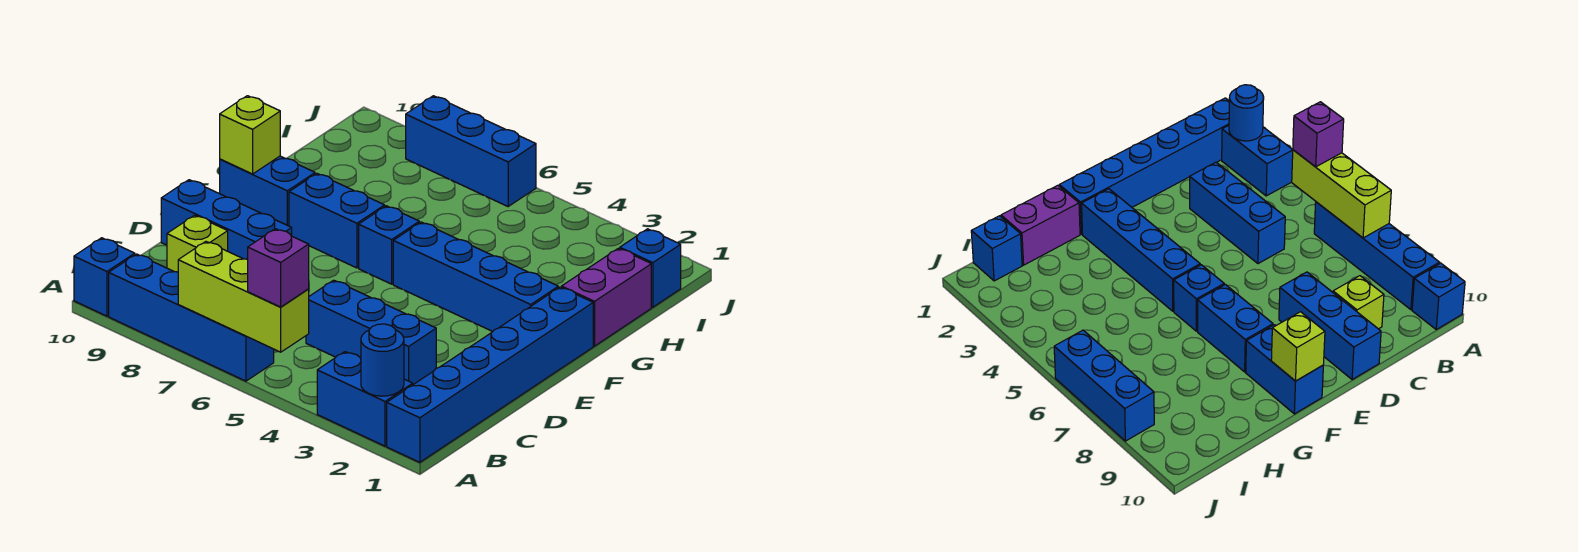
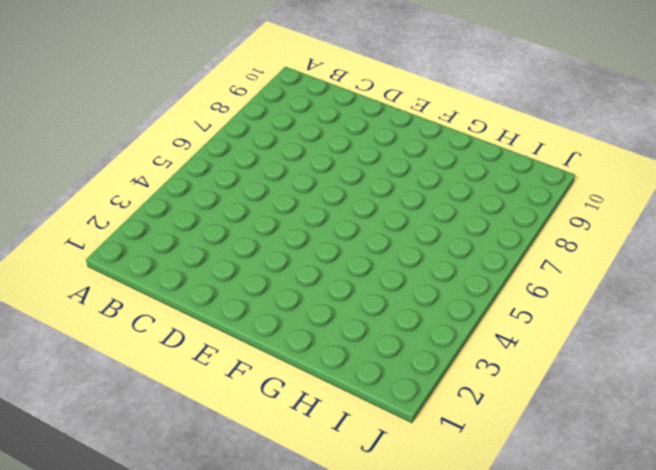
none -> blue brick A1:F1 level 1
none -> blue brick A2:A3 level 1
none -> blue brick A6:A9 level 1

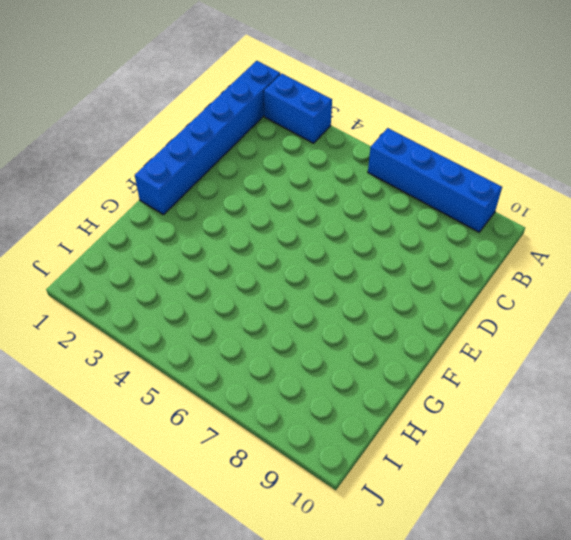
none -> blue brick A10 level 1
none -> blue brick C3:C5 level 1
none -> lime brick C9 level 1

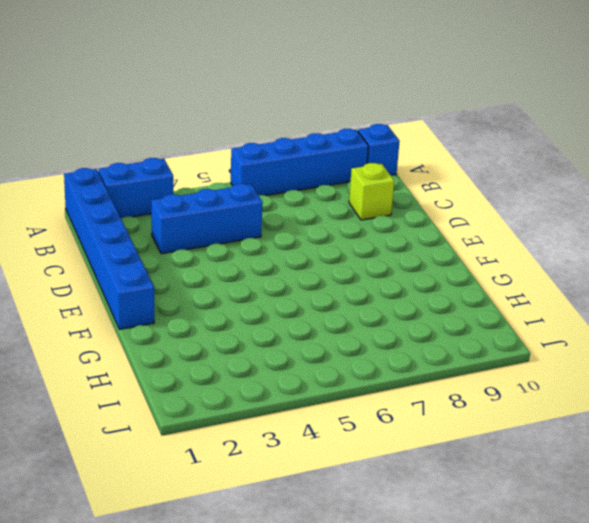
none -> blue brick D8:D10 level 1
none -> blue brick F2:F5 level 1
none -> blue brick F6 level 1

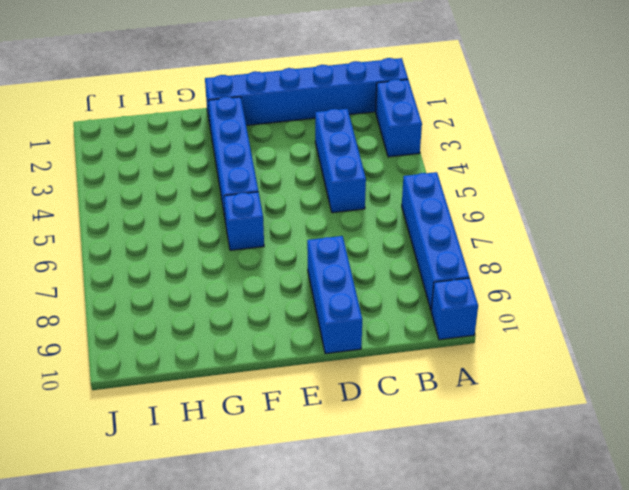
none -> lime brick C9 level 1
none -> blue brick F7:F8 level 1
none -> blue brick F9:F10 level 1

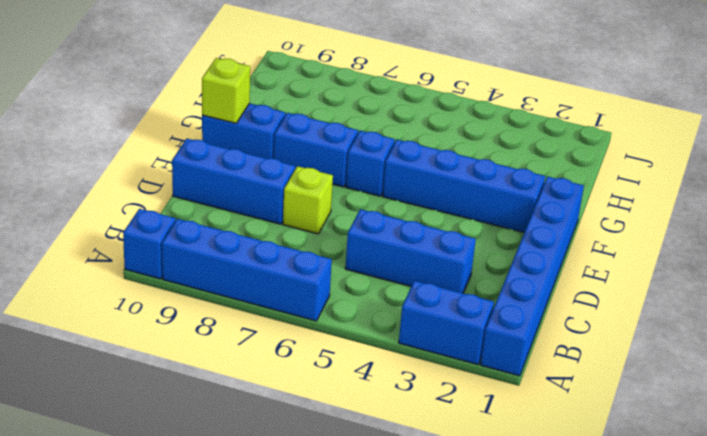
lime brick D7 level 1 -> lime brick C9 level 1
none -> purple brick G1:H1 level 1
none -> blue brick I1 level 1
none -> blue brick J6:J8 level 1

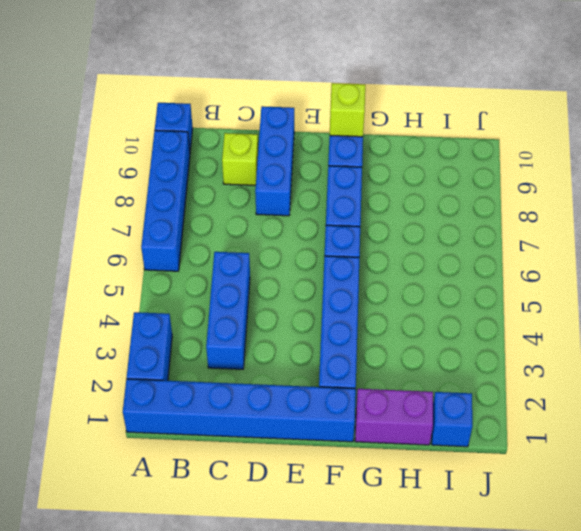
none -> blue brick J6:J8 level 1
none -> blue round brick A2 level 2
none -> lime brick A5:A7 level 2

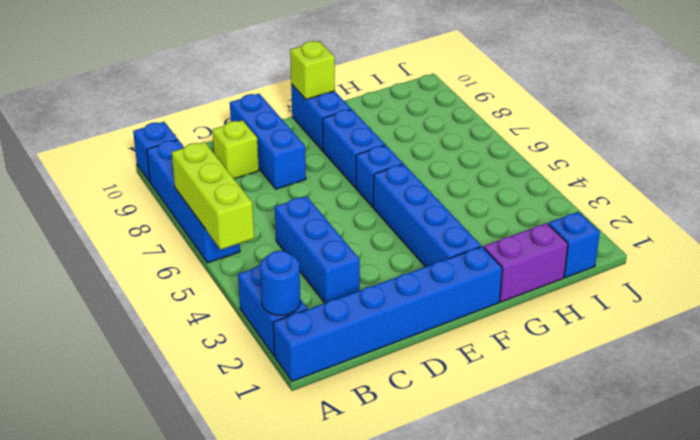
none -> blue brick J6:J8 level 1
none -> purple brick A5 level 3

